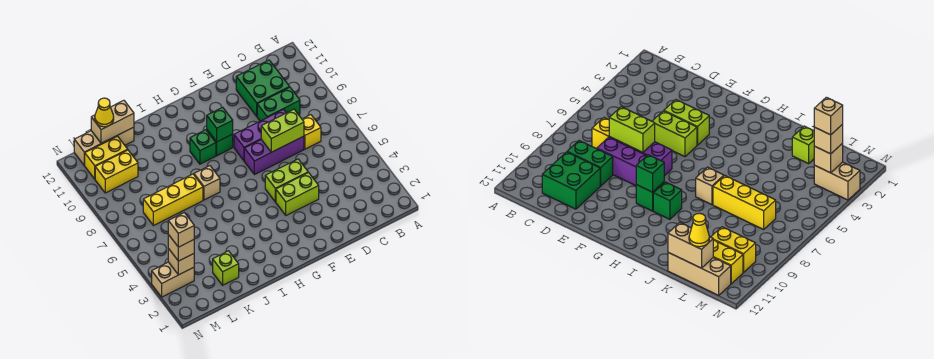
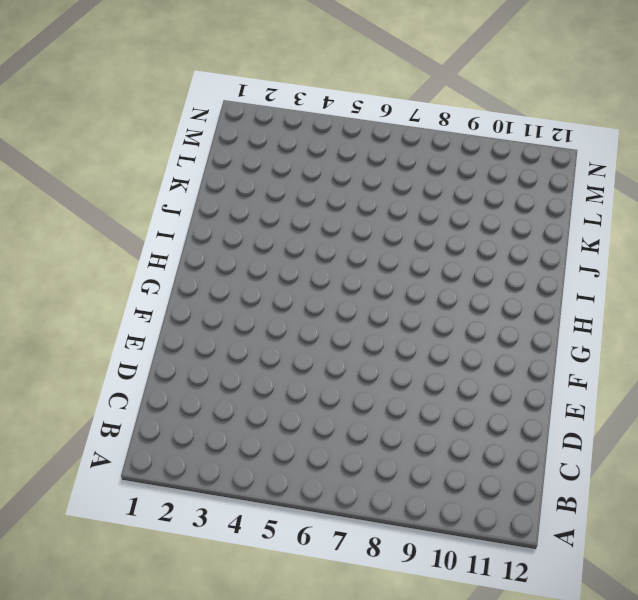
none -> yellow brick C7 level 1
none -> green brick C9:D9 level 1
none -> green brick C10:D11 level 1

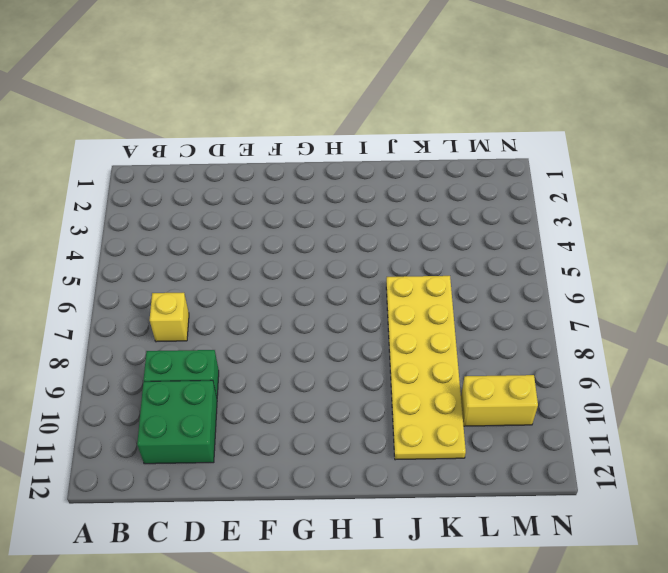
yellow plate J6:K11 level 1 -> yellow brick J7:L7 level 1
none -> purple brick D7:F7 level 1
none -> purple brick D8:F8 level 1
none -> lime brick E4:F4 level 1

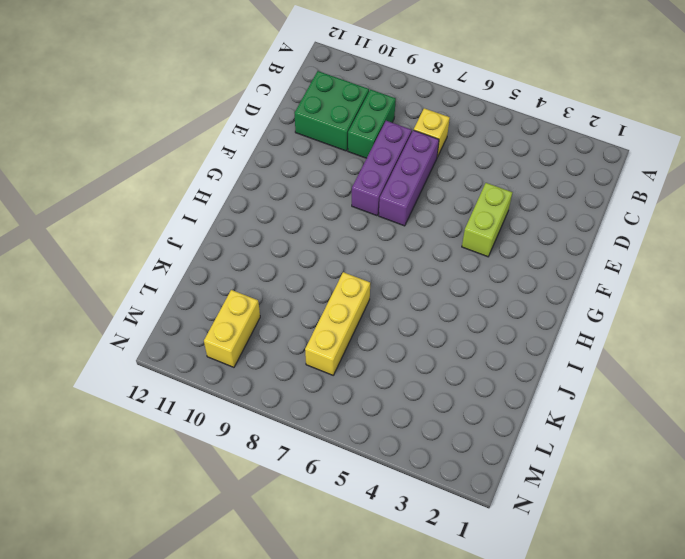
none -> lime brick E5:F5 level 1
none -> green brick G9 level 1
none -> green brick H9 level 1

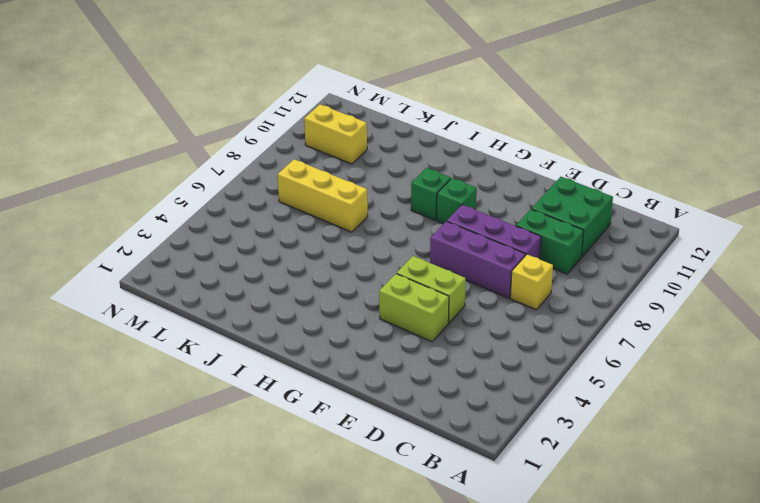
none -> tan brick I7 level 1
none -> lime brick K2 level 1
none -> tan brick K12:M12 level 1

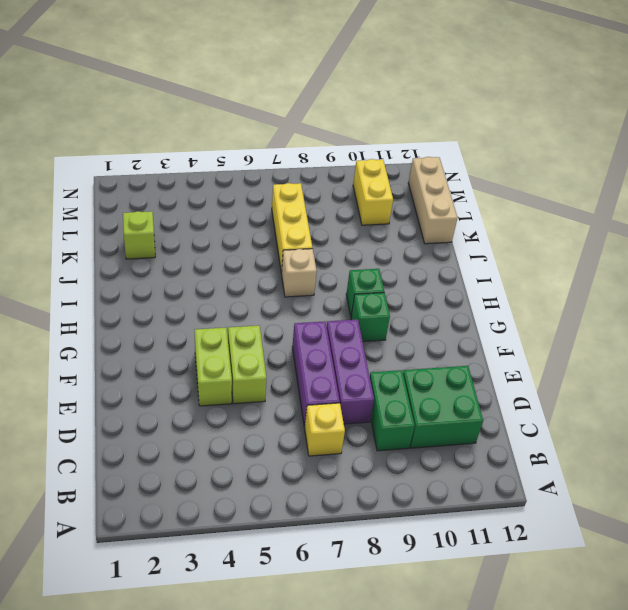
none -> yellow brick L11:M11 level 1
none -> tan brick M3:N3 level 1
none -> lime brick D7:E7 level 2

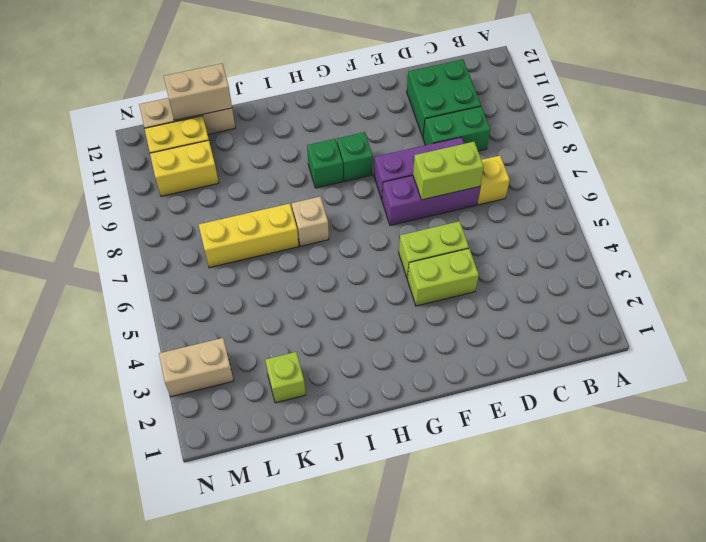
none -> green brick G9 level 2
none -> tan brick M3 level 2
none -> yellow cone L12 level 3

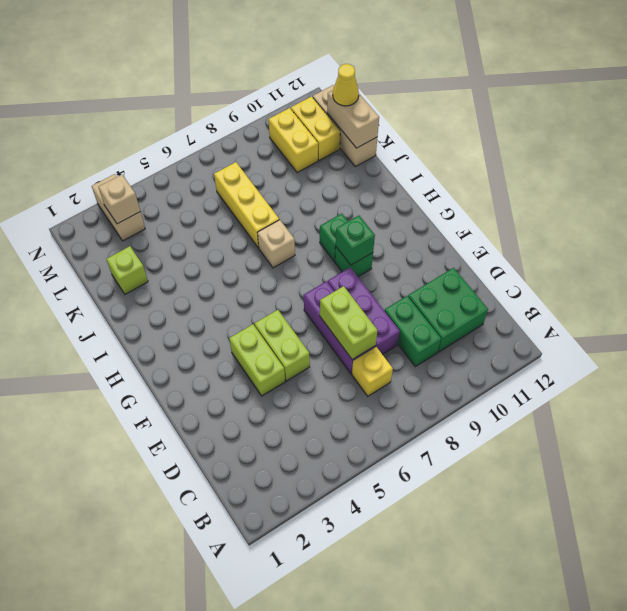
none -> tan brick M3 level 3
none -> tan brick M3 level 4

